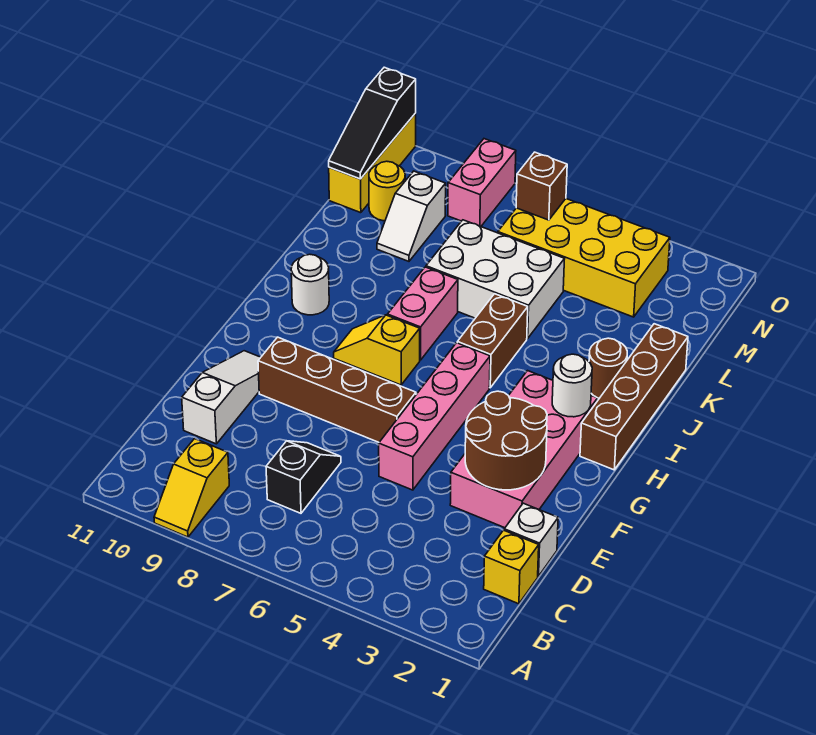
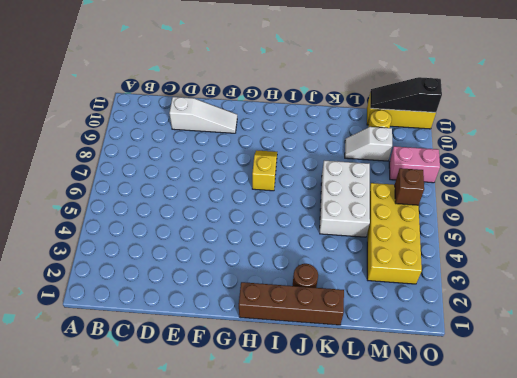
none -> yellow slope A9:B9 level 1 top B
none -> yellow brick C1 level 1
none -> black slope C7:D7 level 1 top C

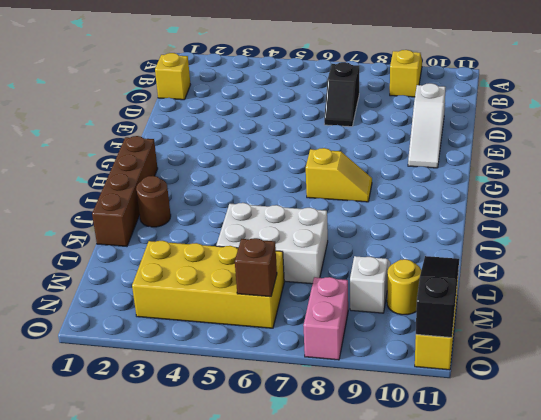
none -> white brick D1 level 1
none -> pink brick E2:H3 level 1
none -> pink brick E5:H5 level 1

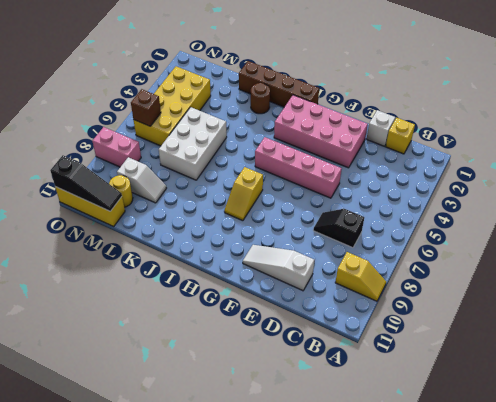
none -> brown brick F6:F9 level 1
none -> brown brick I5:J5 level 1
none -> pink brick I7:J7 level 1

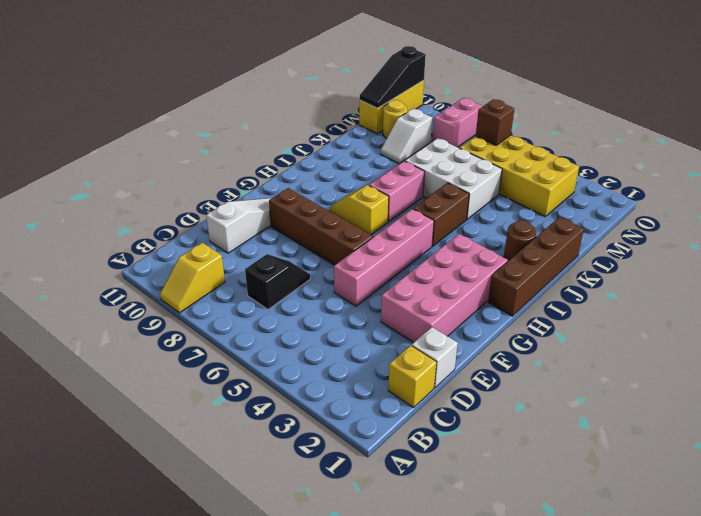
none -> white round brick I10 level 1
none -> brown round brick E2:F3 level 2
none -> white round brick H2 level 2

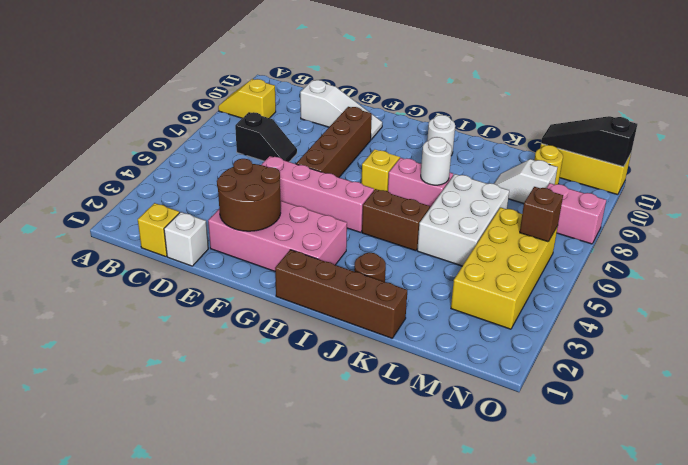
white round brick J7 level 2 -> white round brick H2 level 2

